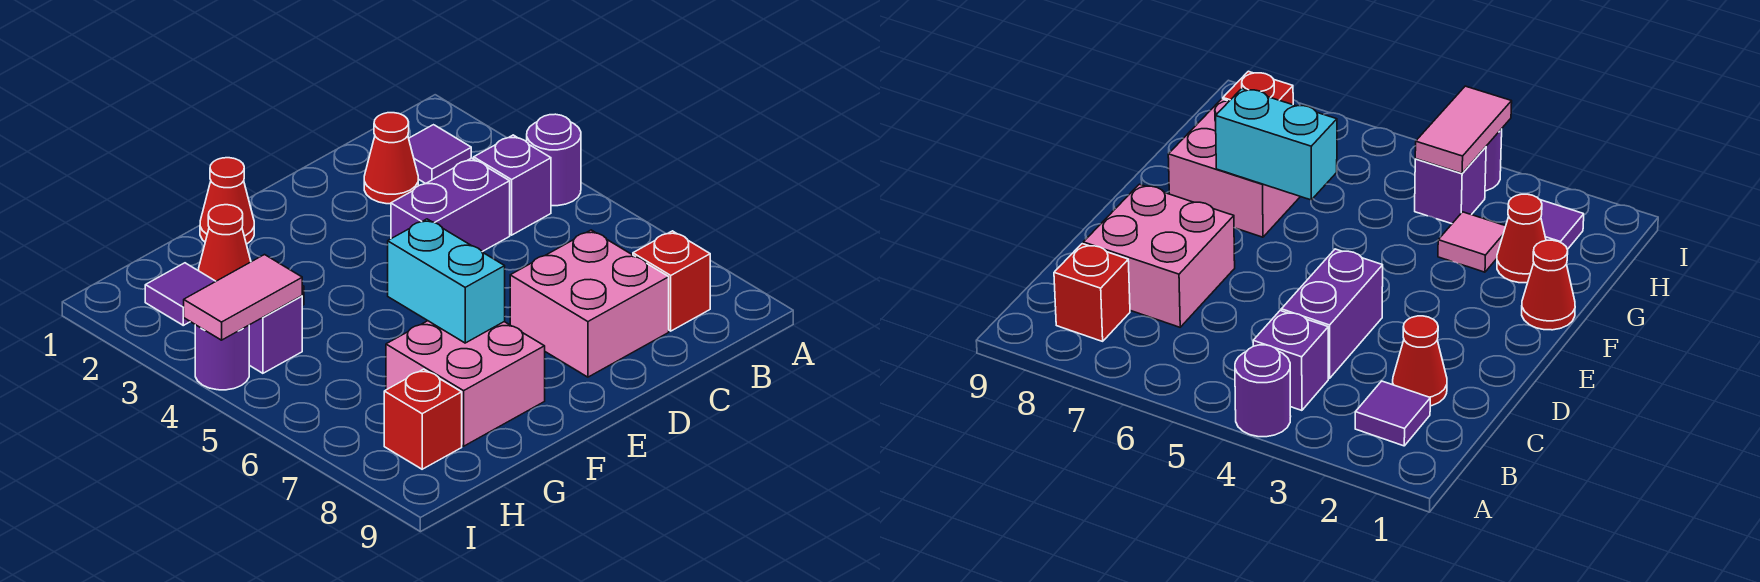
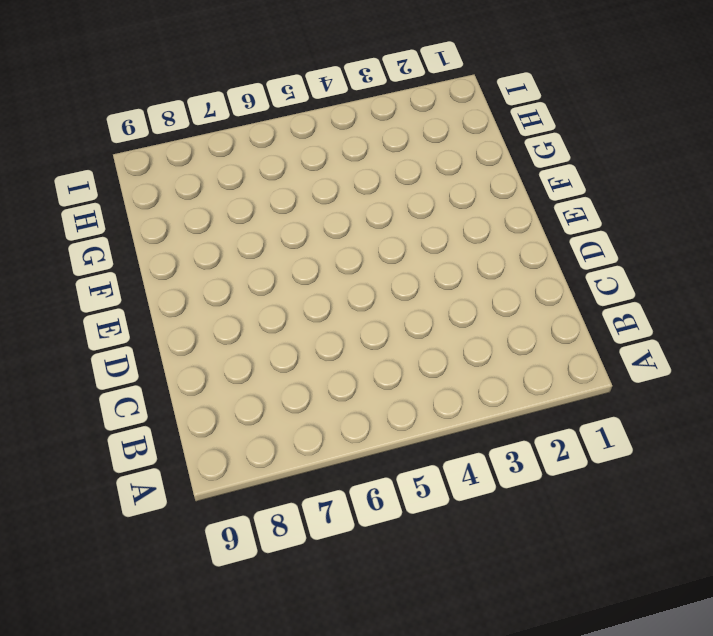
none -> purple round brick A4 level 1
none -> purple tile B2 level 1
none -> purple brick B4 level 1

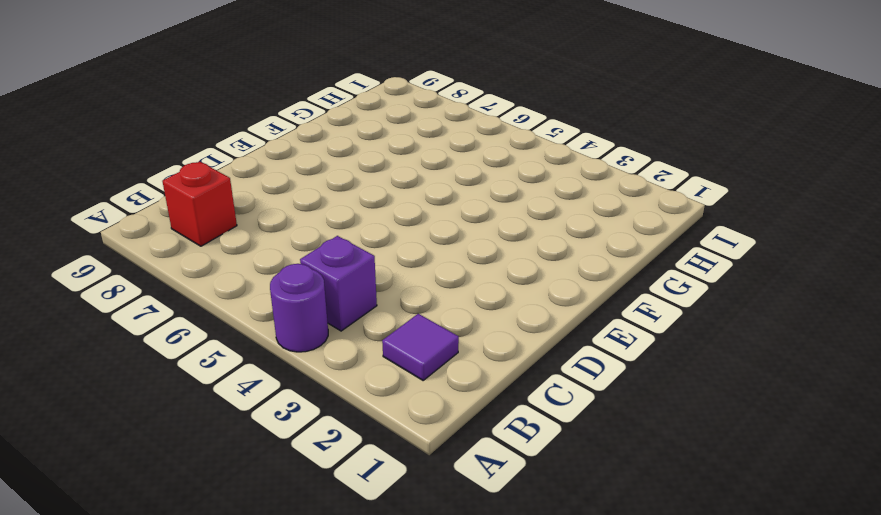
none -> red cone C2 level 1
none -> purple brick C4:D4 level 1
none -> pink brick C7:D8 level 1

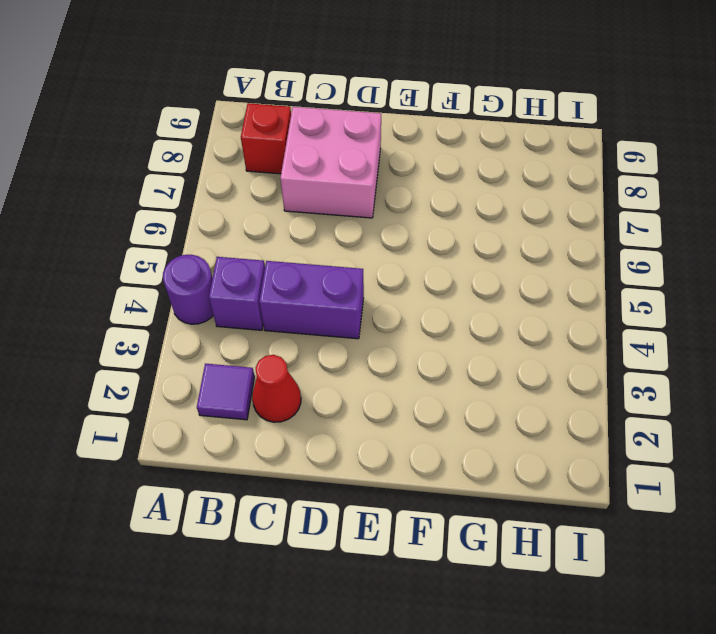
none -> red cone F1 level 1
none -> pink brick F7:G8 level 1
none -> red cone G2 level 1

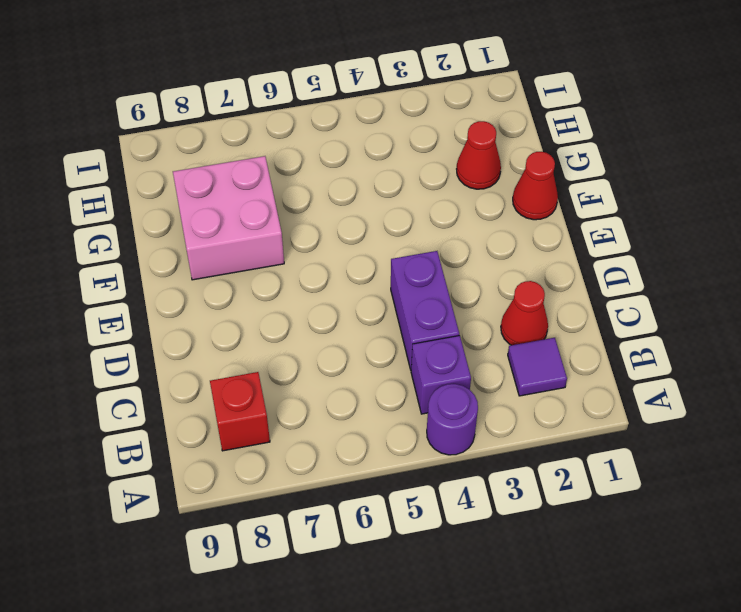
none -> pink brick C7:D8 level 1
none -> pink tile G3 level 1
none -> purple tile H2 level 1

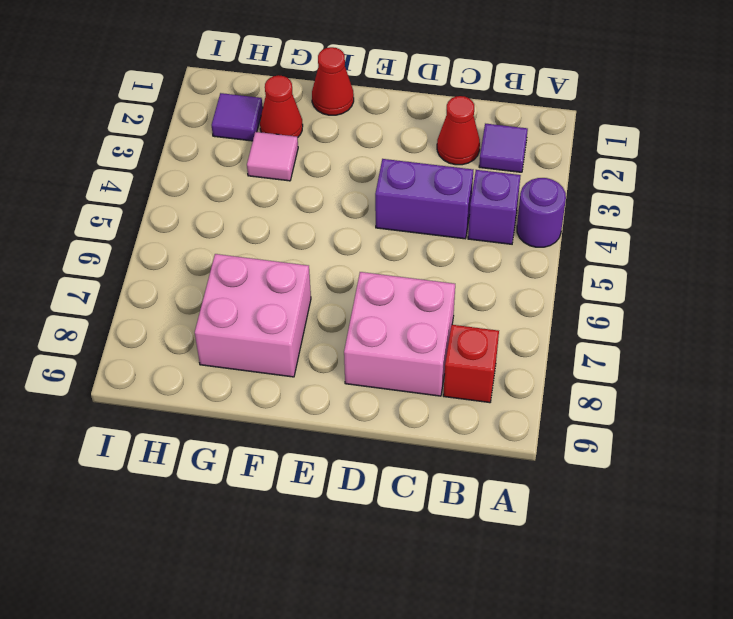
none -> purple brick H4 level 1
none -> red brick H8 level 1
none -> purple round brick I4 level 1

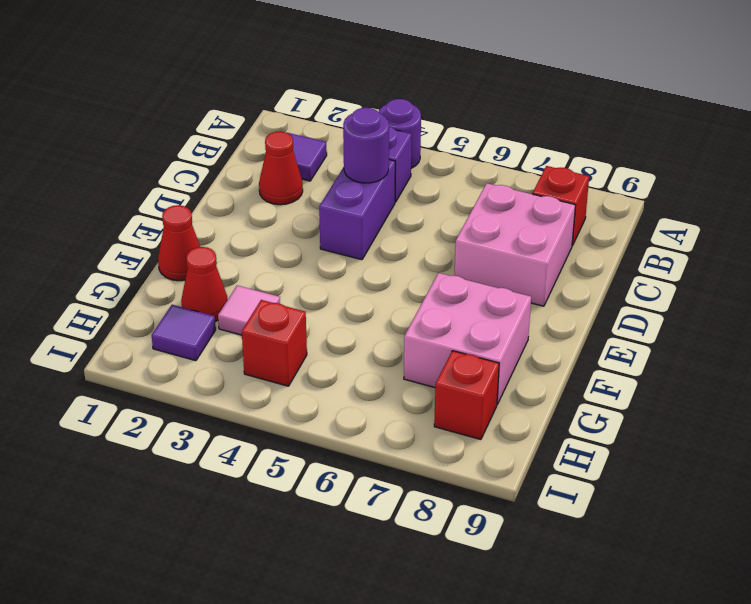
purple round brick C4 level 2 -> purple round brick I4 level 1
red brick H4 level 1 -> purple brick H4 level 1
none -> cyan brick F6:F7 level 2
none -> pink tile H4:I4 level 2

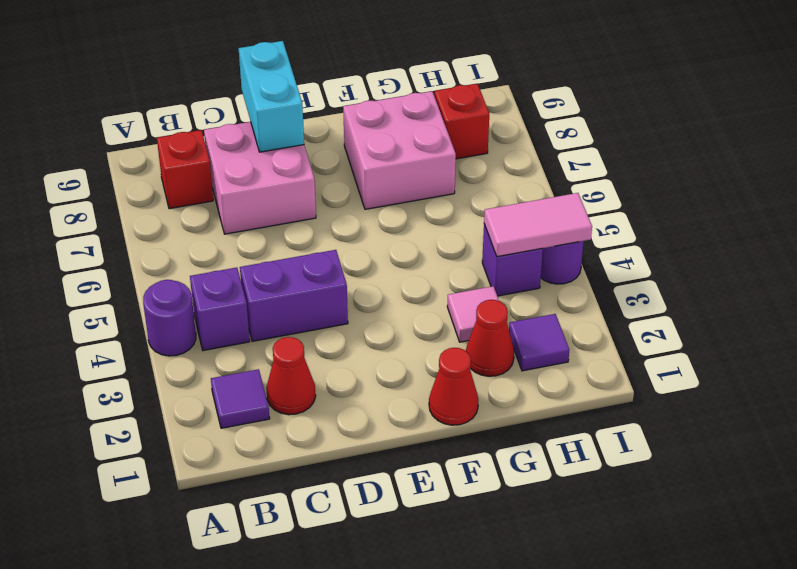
cyan brick D8:D9 level 2 -> cyan brick F6:F7 level 2

